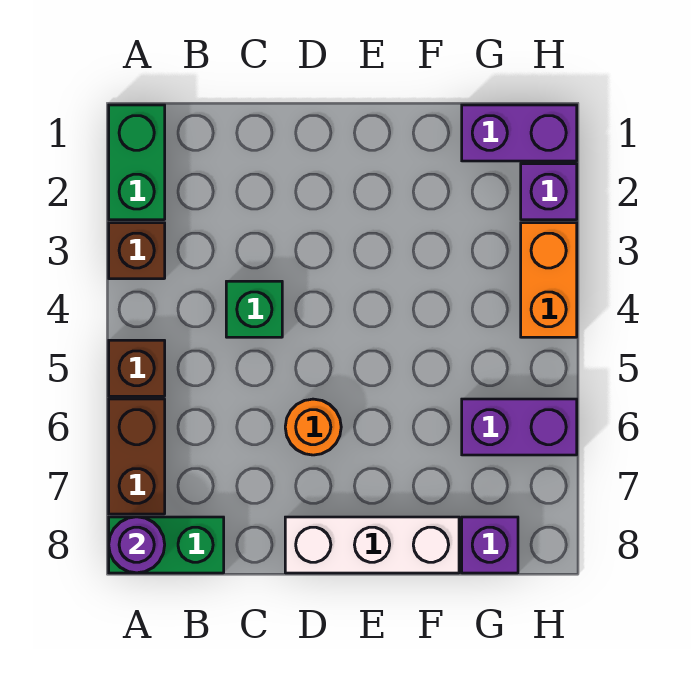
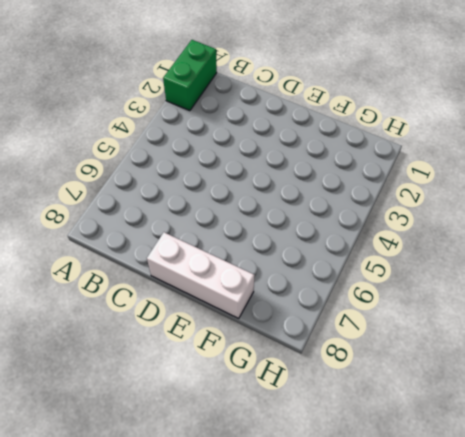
none -> brown brick A3 level 1
none -> brown brick A5 level 1
none -> brown brick A6:A7 level 1

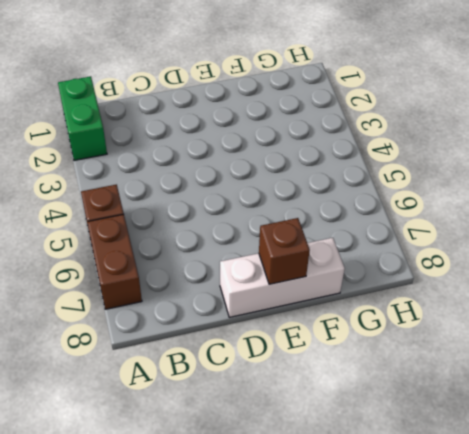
brown brick E8 level 2 -> brown brick A3 level 1
none -> green brick A8:B8 level 1
none -> green brick C4 level 1
none -> orange round brick D6 level 1

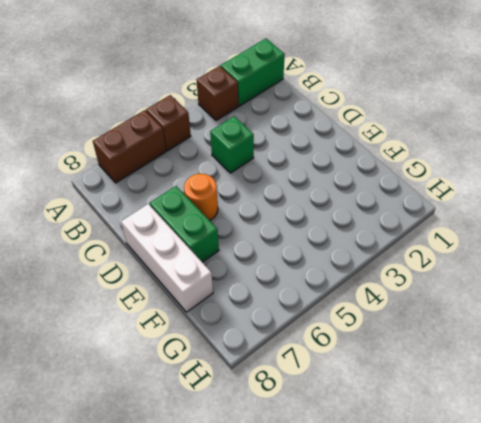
green brick D7:E7 level 1 -> green brick A8:B8 level 1
none -> purple brick G1:H1 level 1
none -> purple brick G6:H6 level 1
none -> purple brick G8 level 1

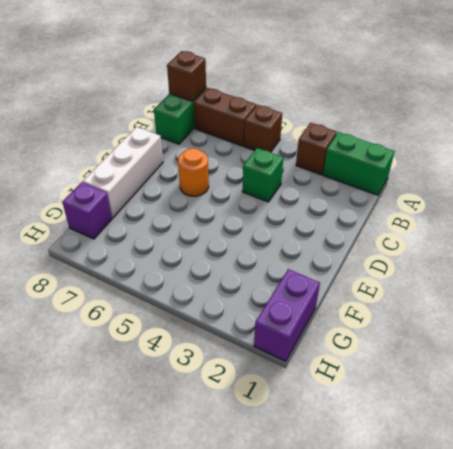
brown brick A8 level 2 -> purple round brick A8 level 2
none -> purple brick G6:H6 level 1
none -> purple brick H2 level 1
none -> orange brick H3:H4 level 1

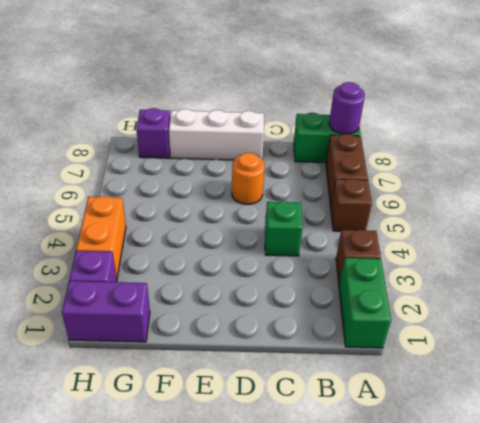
none -> purple brick G6:H6 level 1

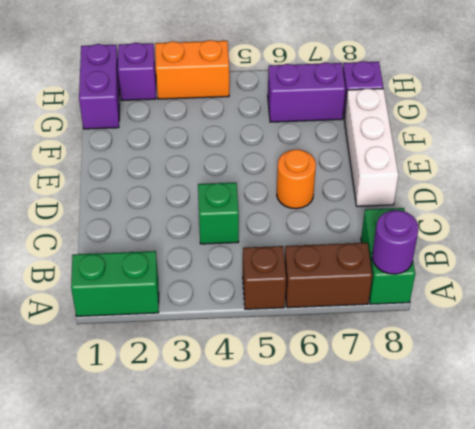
purple brick G6:G7 level 1 -> purple brick G6:H6 level 1
none -> brown brick A3 level 1

